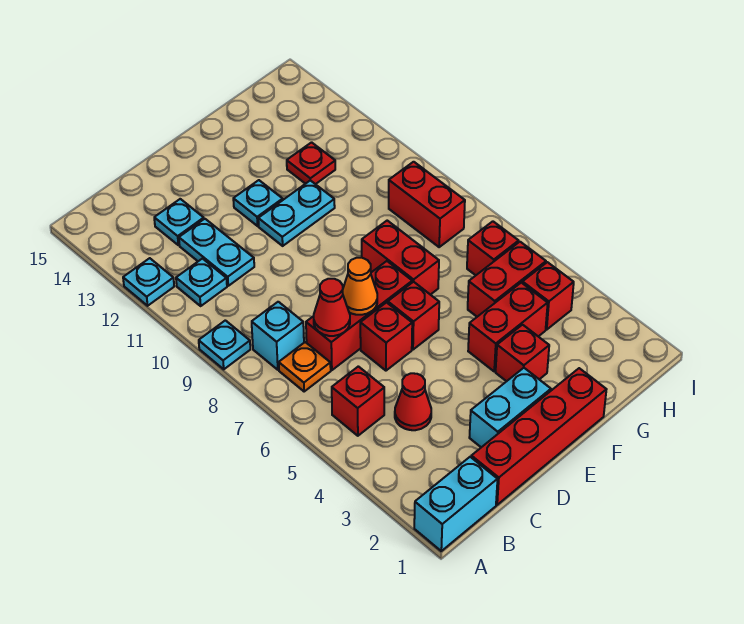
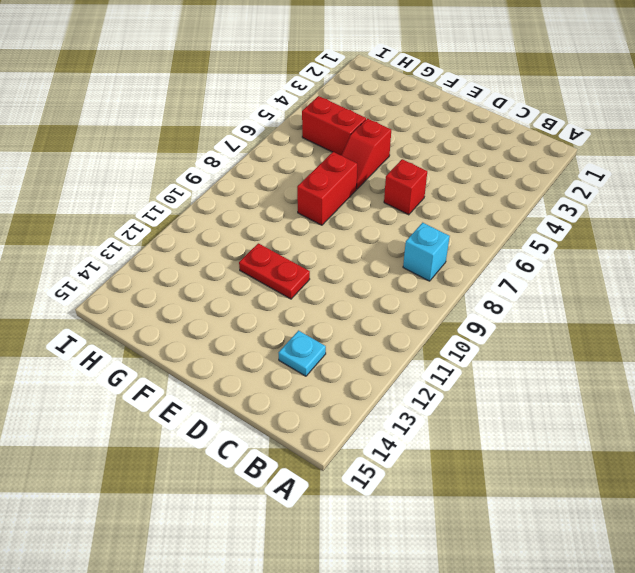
red plate E11:F11 level 1 -> cyan plate E11:F11 level 1
red slope F5:F6 level 1 top 5 -> none
none -> cyan brick A1:B1 level 1
none -> cyan plate A9 level 1
none -> cyan plate A12 level 1

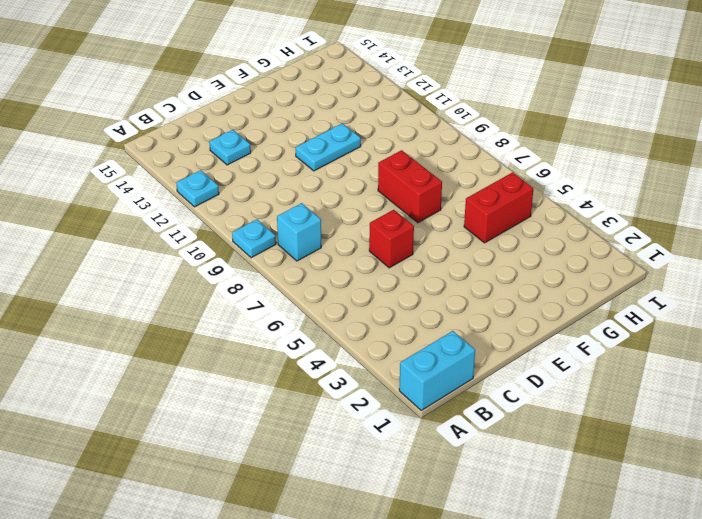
none -> red brick B5 level 1
none -> orange plate B7 level 1
none -> cyan plate B11 level 1

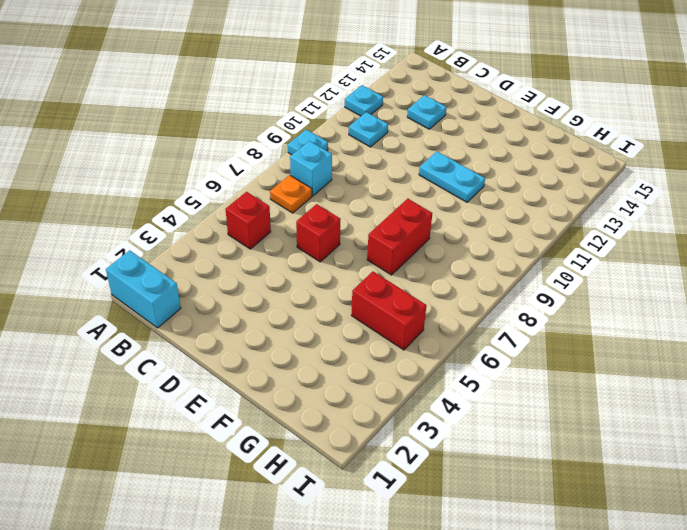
none -> red brick C1:F1 level 1
none -> red cone C4 level 1
none -> red brick C7:E7 level 1

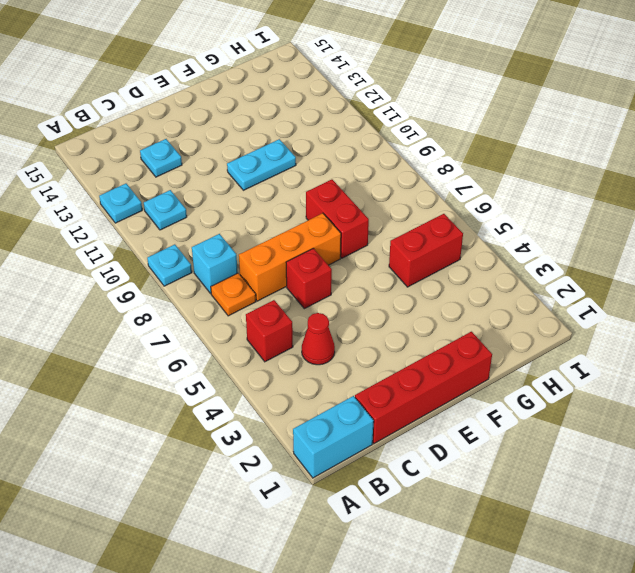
orange brick C7:E7 level 1 -> red brick C7:E7 level 1
none -> cyan plate C11:C12 level 1
none -> cyan brick D2:E2 level 1
none -> red brick E6 level 1

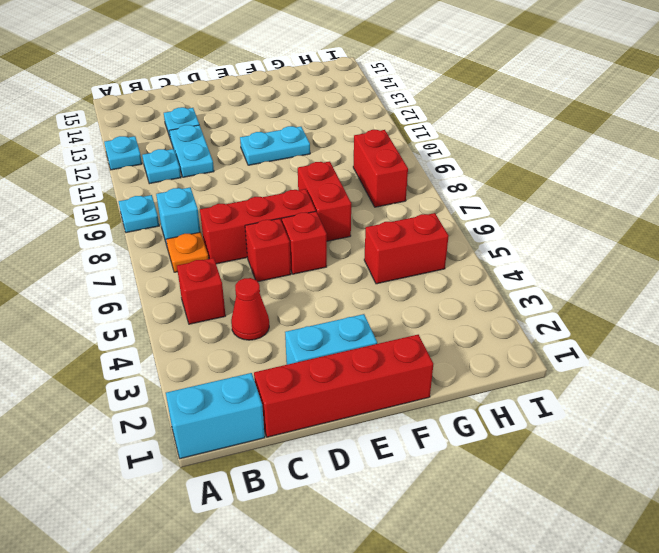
none -> cyan plate E12 level 1
none -> red brick F3 level 1
none -> red brick F4:G4 level 1

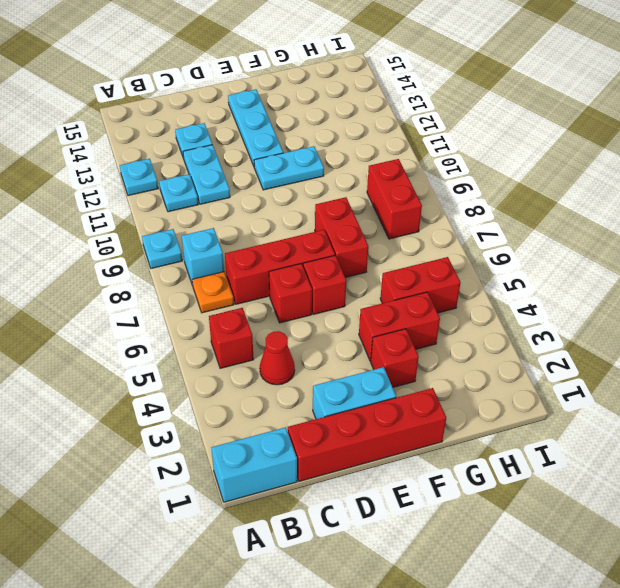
cyan plate E12:E14 level 1 -> cyan plate E12 level 1
none -> red plate G12 level 1
none -> red brick H4 level 1
none -> red brick H6 level 1

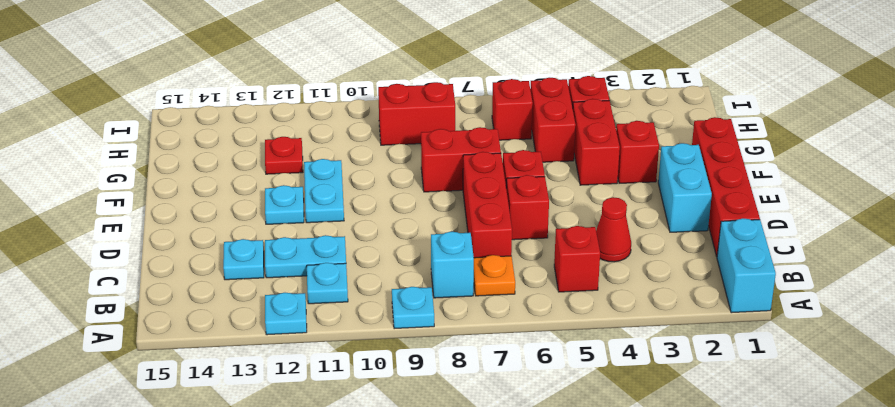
none -> red cone C7 level 2
none -> orange cone D7 level 2

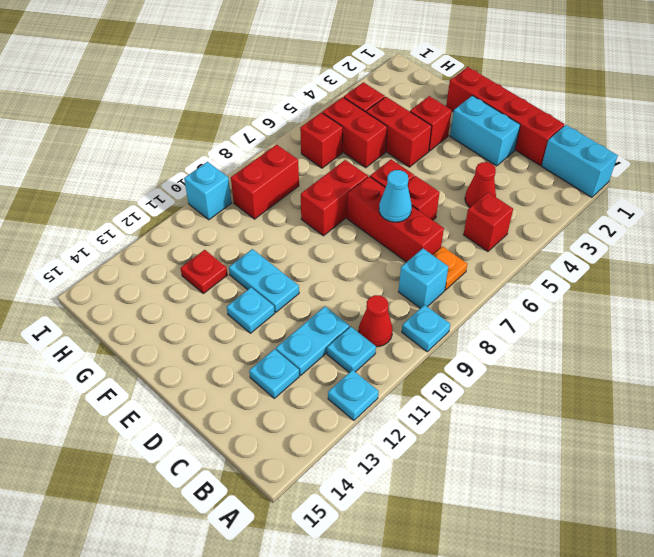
red cone B10 level 1 -> red cone C7 level 2
cyan cone D7 level 2 -> orange cone D7 level 2
cyan brick I10 level 1 -> none

